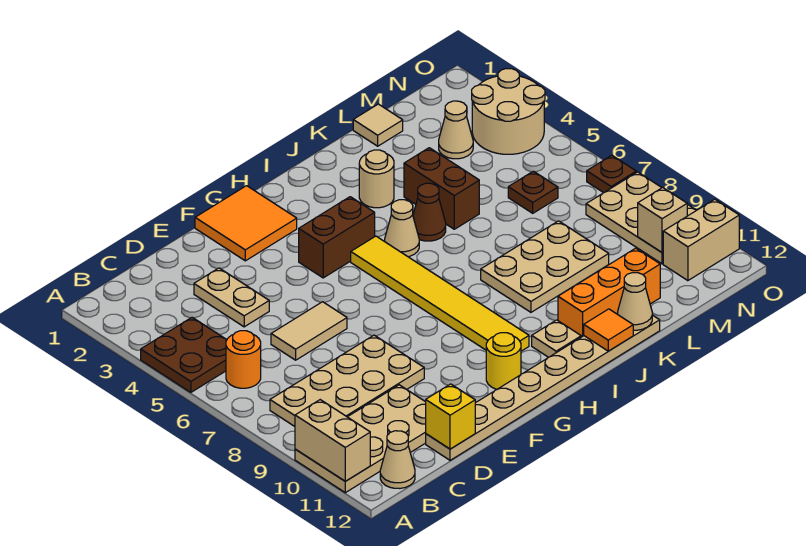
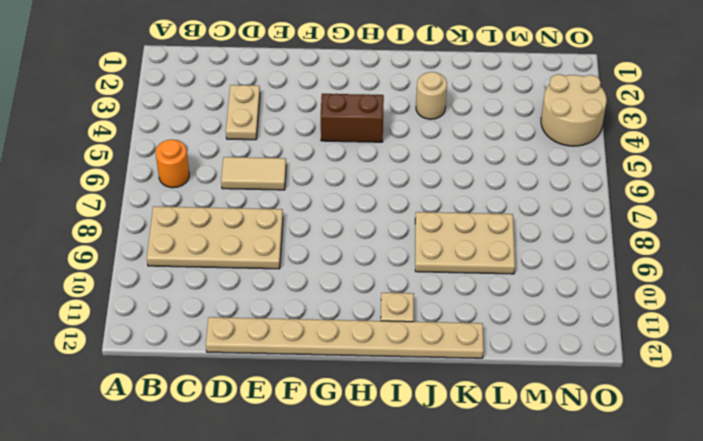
none -> brown plate A4:B5 level 1
none -> tan plate A10:D11 level 1
none -> tan cone B12 level 1
none -> orange tile F1:G2 level 1

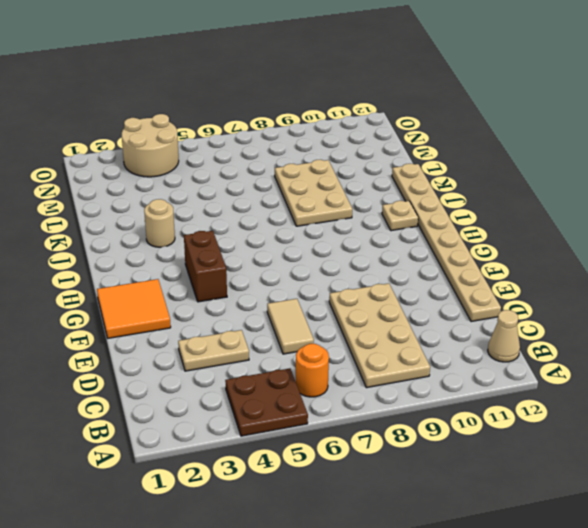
none -> tan plate A10:D11 level 1
none -> yellow round brick G11 level 1
none -> yellow tile H5:H10 level 1
none -> tan cone I5 level 1

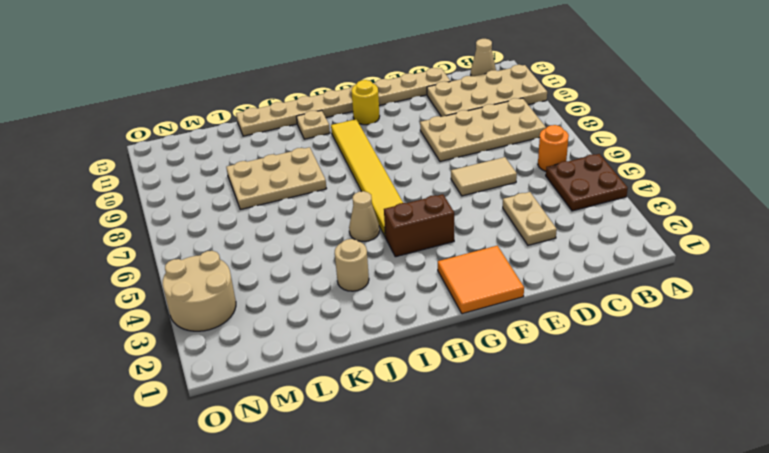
none -> brown cone J5 level 1
none -> orange brick J11:L11 level 1
none -> brown brick K4:K5 level 1
none -> tan tile L1 level 1

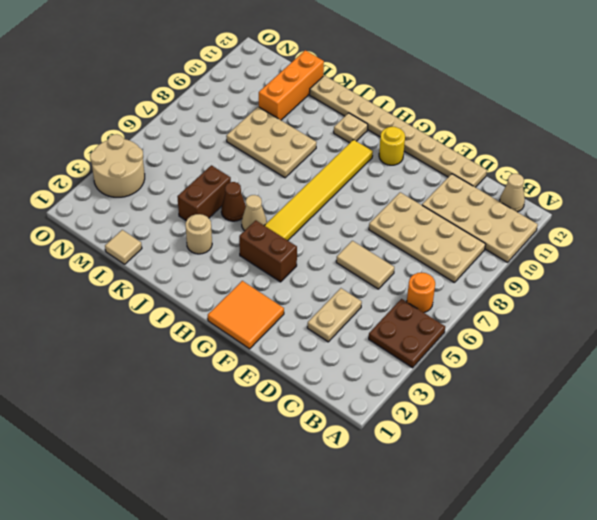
orange brick L10:L12 level 1 -> orange brick J11:L11 level 1
none -> tan cone M3 level 1
none -> brown plate M6 level 1
none -> tan plate N8:O10 level 1
none -> tan brick N11:O11 level 1

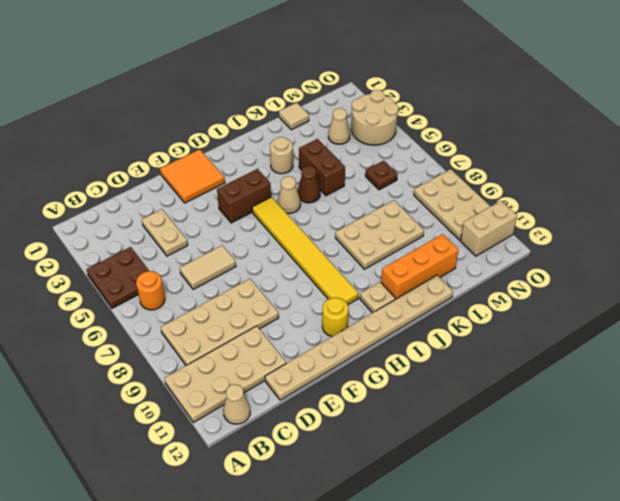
none -> brown plate O7 level 1
none -> tan brick A10:A11 level 2
none -> yellow brick D12 level 2
none -> orange tile J12 level 2

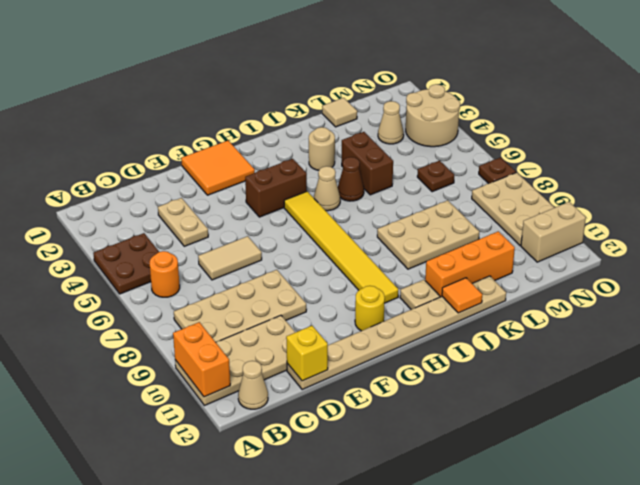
orange brick A10:A11 level 2 -> tan brick A10:A11 level 2
none -> tan cone K12 level 2
none -> tan brick N10 level 2

